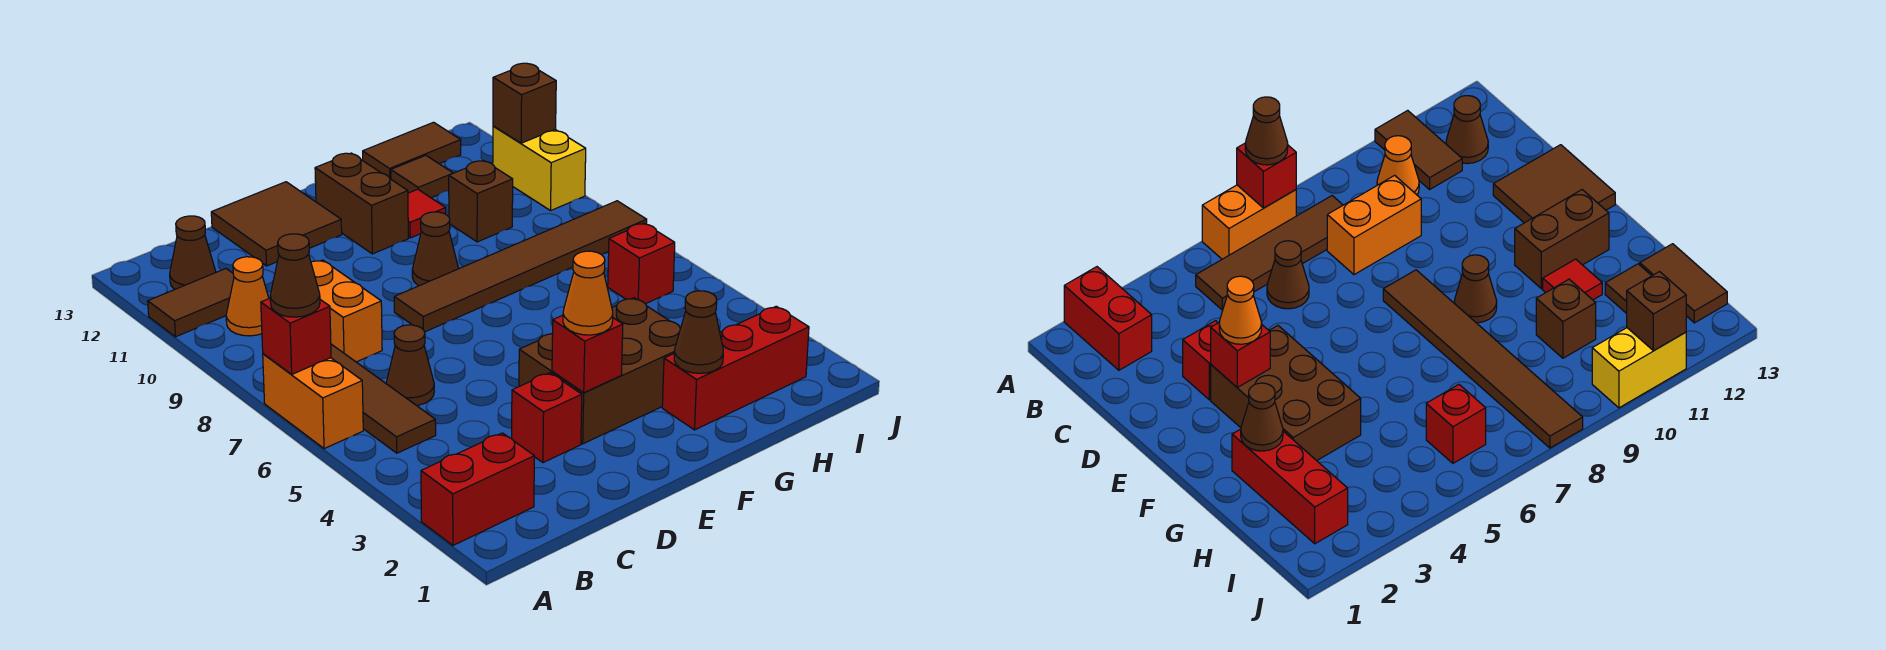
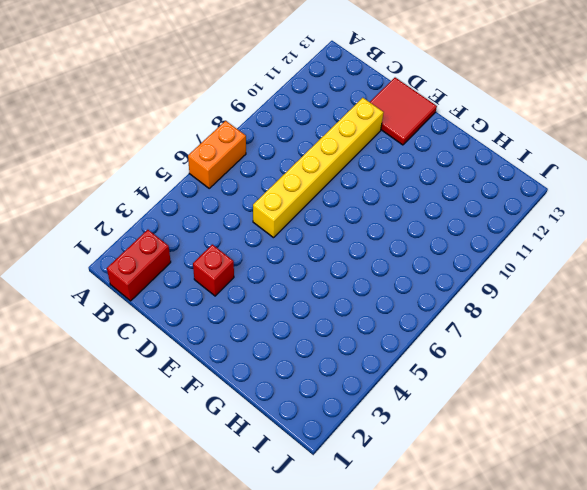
red brick B1:B2 level 1 -> red brick A2:B2 level 1
yellow brick D6:D11 level 1 -> none
red tile D12:E13 level 1 -> brown tile D12:E13 level 1
none -> brown tile A11:B11 level 1
none -> brown tile B5:B8 level 1
none -> orange cone B10 level 1

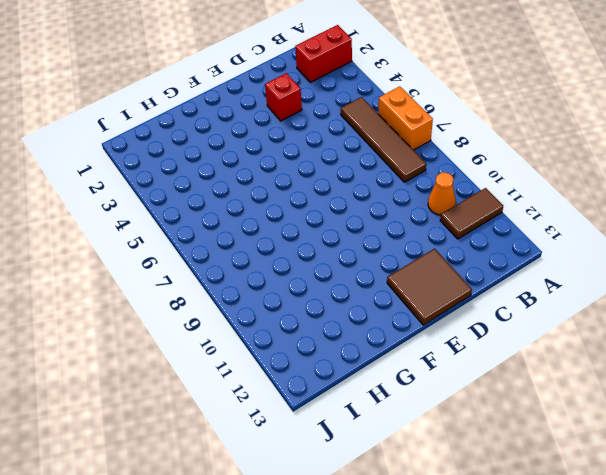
none -> brown cone B12 level 1
none -> brown cone C6 level 1
none -> orange brick C8:C9 level 1

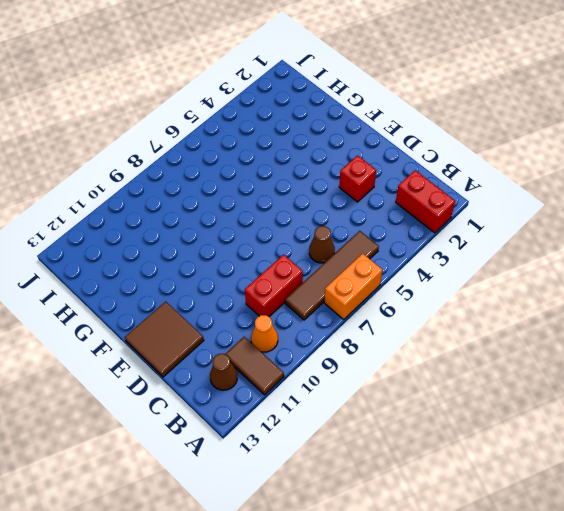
red brick C8:C9 level 1 -> orange brick C8:C9 level 1
none -> brown brick E3:G4 level 1
none -> brown tile E8:J8 level 1
none -> brown cone F9 level 1

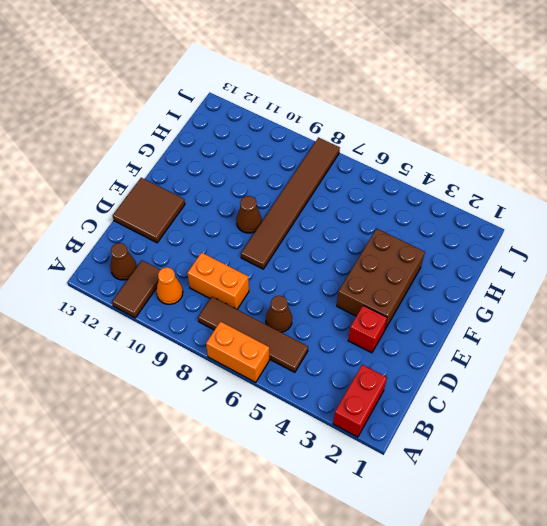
none -> brown brick F11:F12 level 1
none -> red brick G2:I2 level 1
none -> red tile G11 level 1

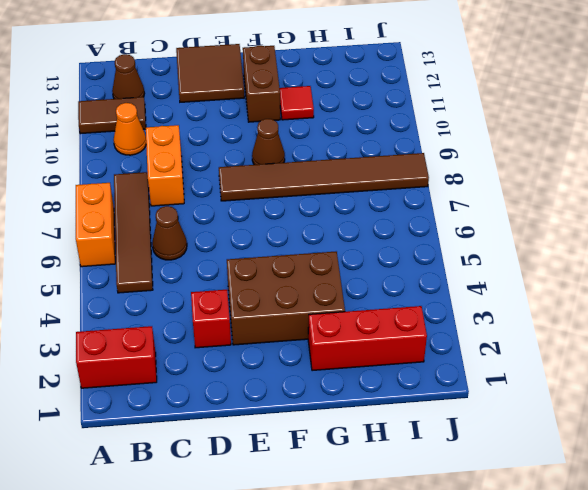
none -> brown brick H10 level 1
none -> brown tile H12 level 1
none -> brown tile H13:I13 level 1

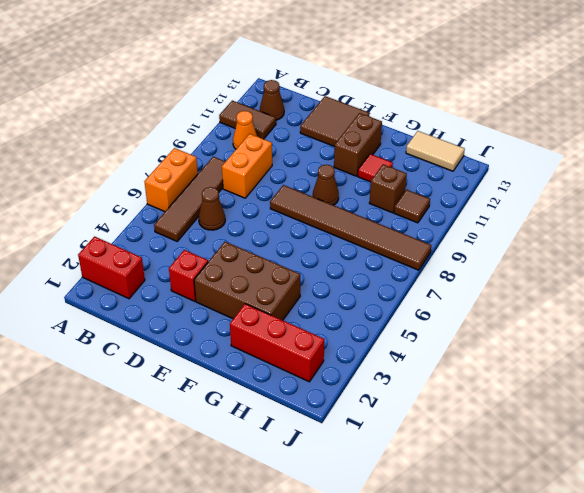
tan tile H13:I13 level 1 -> brown tile H13:I13 level 1
brown tile I10 level 1 -> brown tile H12 level 1
none -> red brick I6 level 1
none -> yellow brick J10:J11 level 1
none -> red brick A7 level 2

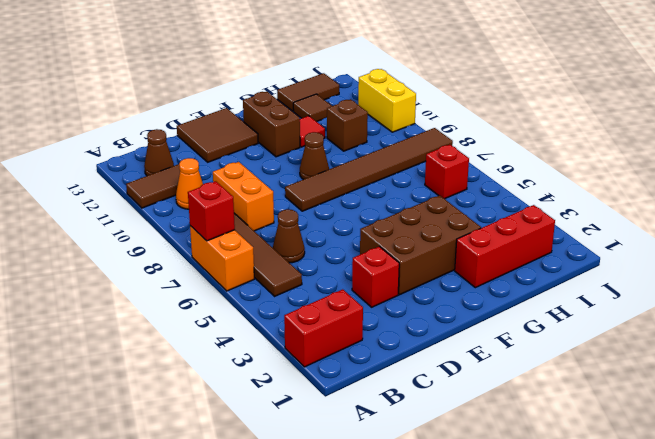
none -> red brick E3 level 2
none -> brown cone G2 level 2
none -> brown brick J11 level 2

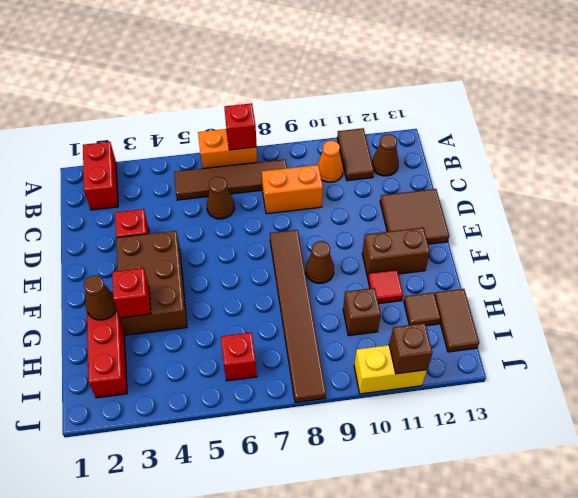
red brick G3 level 2 -> red brick E3 level 2
none -> brown cone A7 level 3
none -> orange cone E3 level 3

